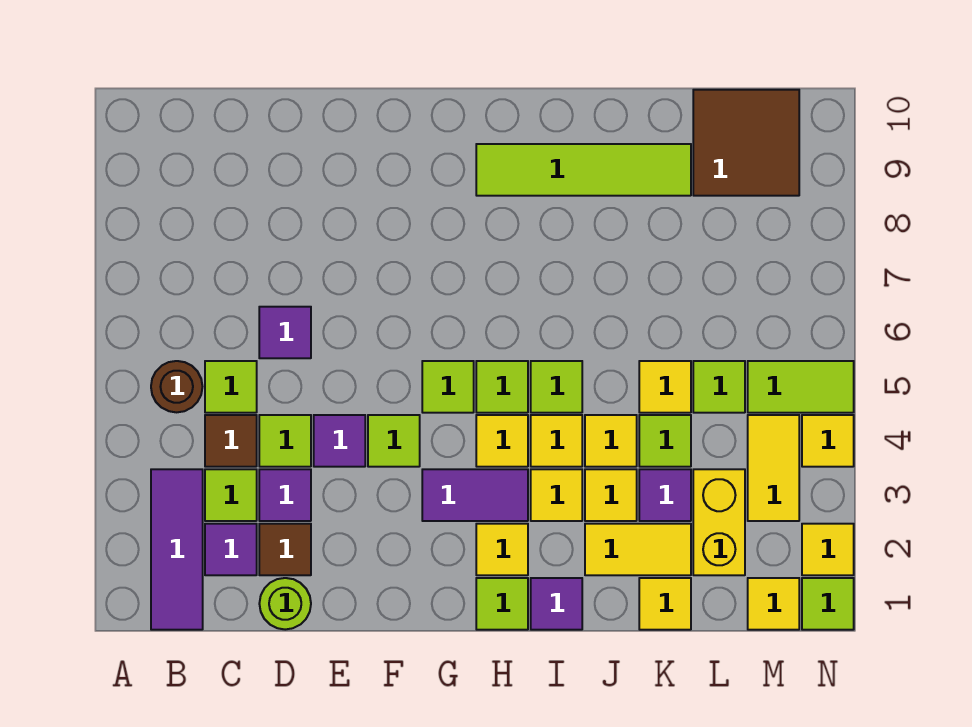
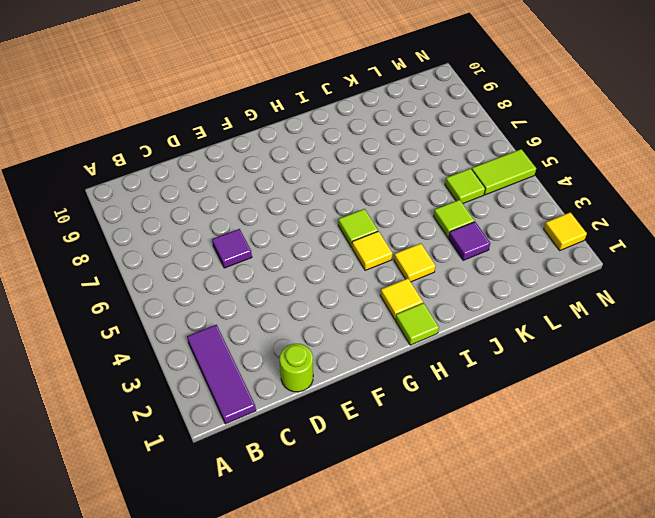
none -> brown round brick B5 level 1
none -> purple tile C2 level 1
none -> lime tile C3 level 1
none -> brown tile C4 level 1

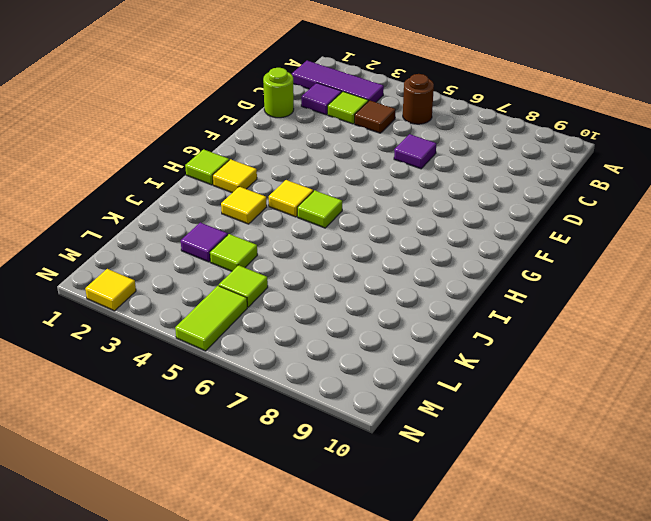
none -> lime tile C5 level 1
none -> brown tile D2 level 1
none -> purple tile D3 level 1
none -> lime tile D4 level 1

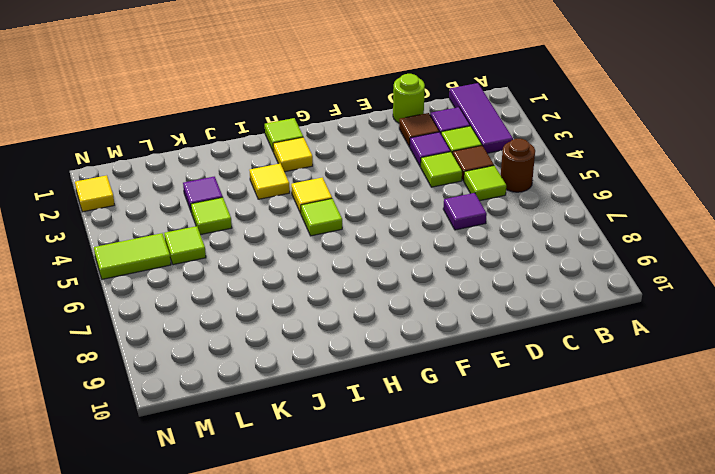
none -> purple tile E4 level 1
none -> lime tile F4 level 1
none -> purple tile G3:H3 level 1
none -> lime tile G5 level 1

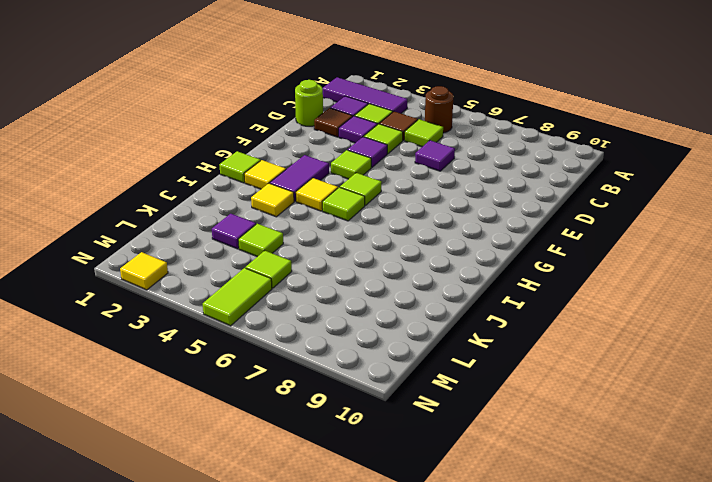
none -> lime tile H9:K9 level 1
none -> purple tile I1 level 1
none -> yellow tile I4 level 1
none -> lime tile I5 level 1

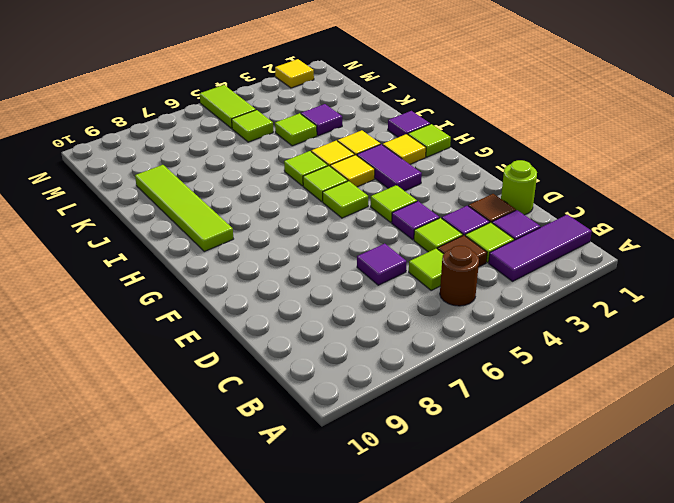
none -> yellow tile J2:K2 level 1
none -> yellow tile J3 level 1
none -> yellow tile J4 level 1
none -> yellow tile K1 level 1

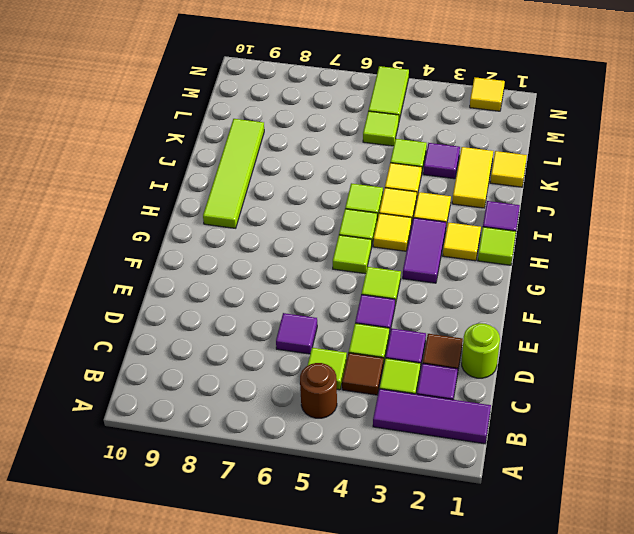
none -> yellow tile J3 level 1
none -> yellow tile K5 level 1
none -> yellow brick L2:L3 level 1
none -> brown tile L9:M10 level 1

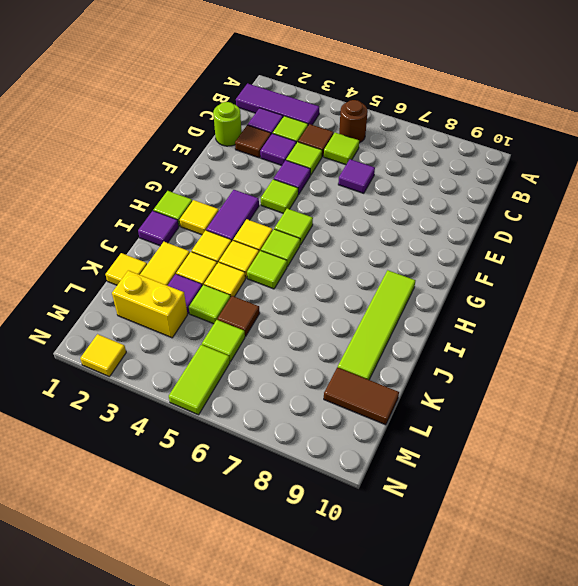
brown tile K5 level 1 -> yellow tile K5 level 1
brown tile L9:L10 level 1 -> brown tile L9:M10 level 1
none -> yellow tile M1 level 1
none -> yellow tile M3:M4 level 1
none -> lime tile N1 level 1
none -> yellow tile N4 level 1

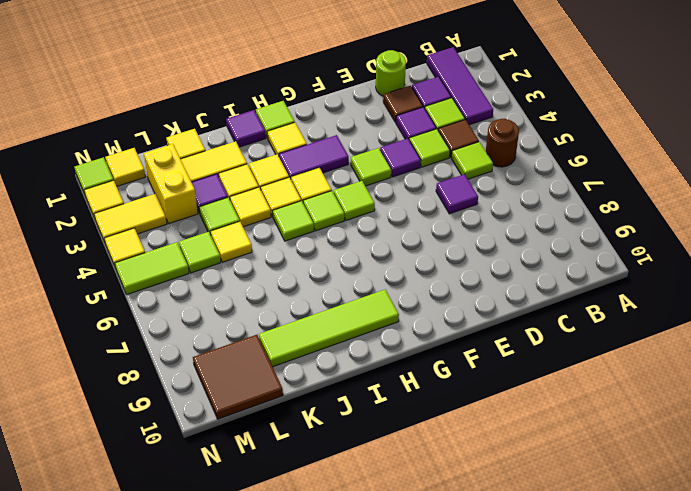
yellow tile M3:N3 level 1 -> yellow tile M3:M4 level 1

